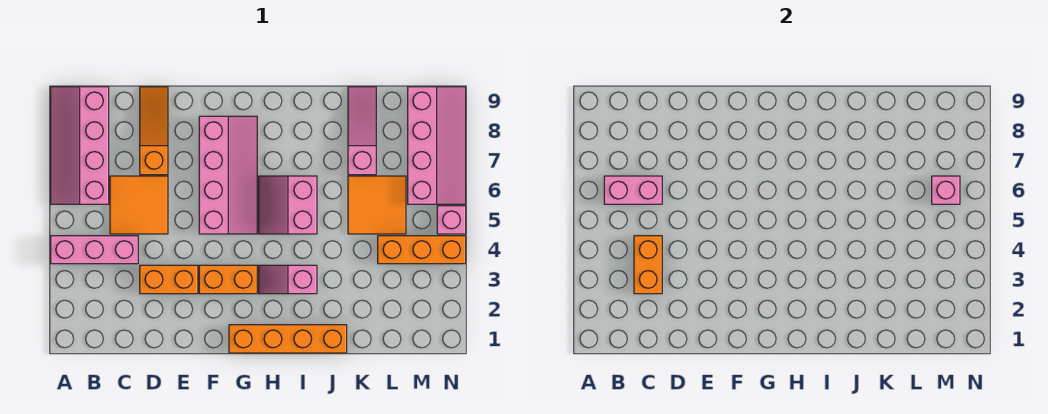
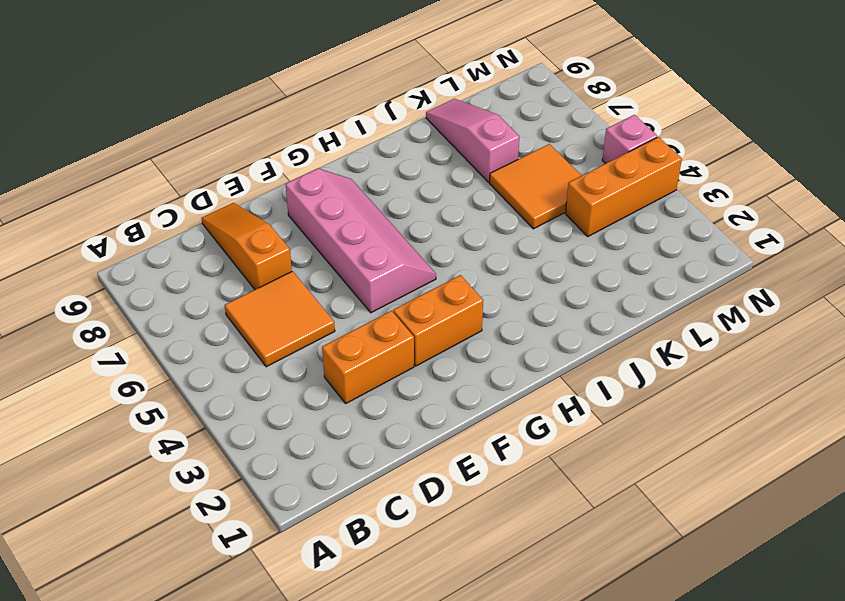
none -> pink brick A4:C4 level 1
none -> pink slope A6:B9 level 1 top B
none -> orange brick G1:J1 level 1

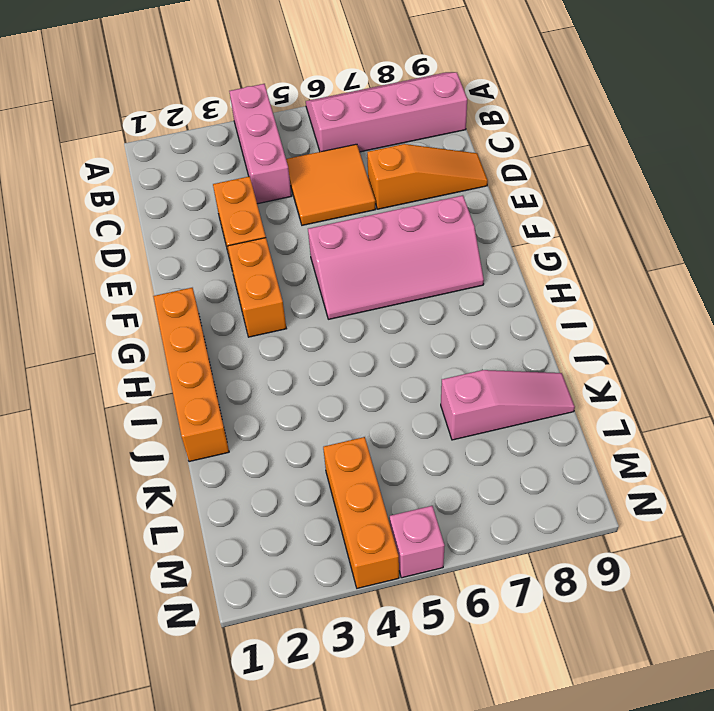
none -> pink slope H3:I3 level 1 top I
none -> pink slope H5:I6 level 1 top I
none -> orange tile K5:L6 level 1

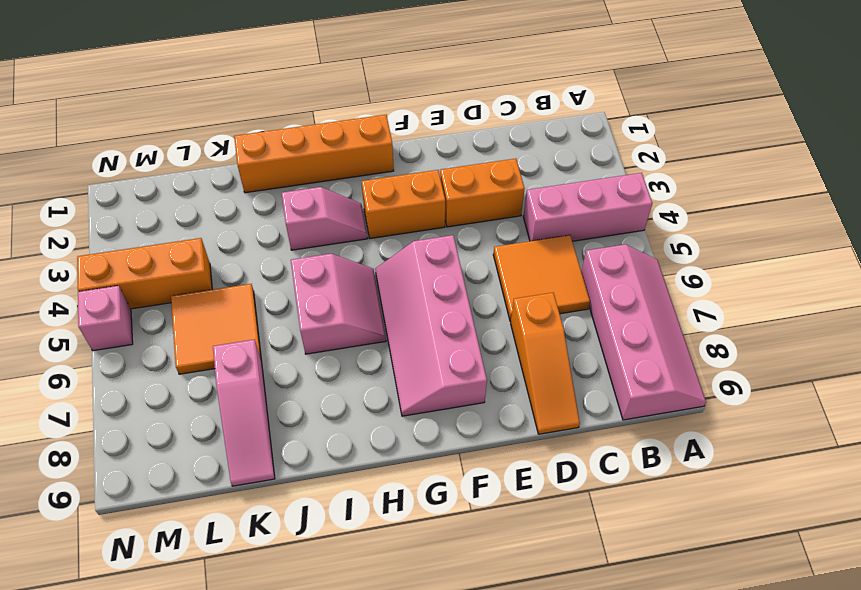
none -> pink slope M6:N9 level 1 top M
none -> pink brick B6:C6 level 2
none -> orange brick C3:C4 level 2

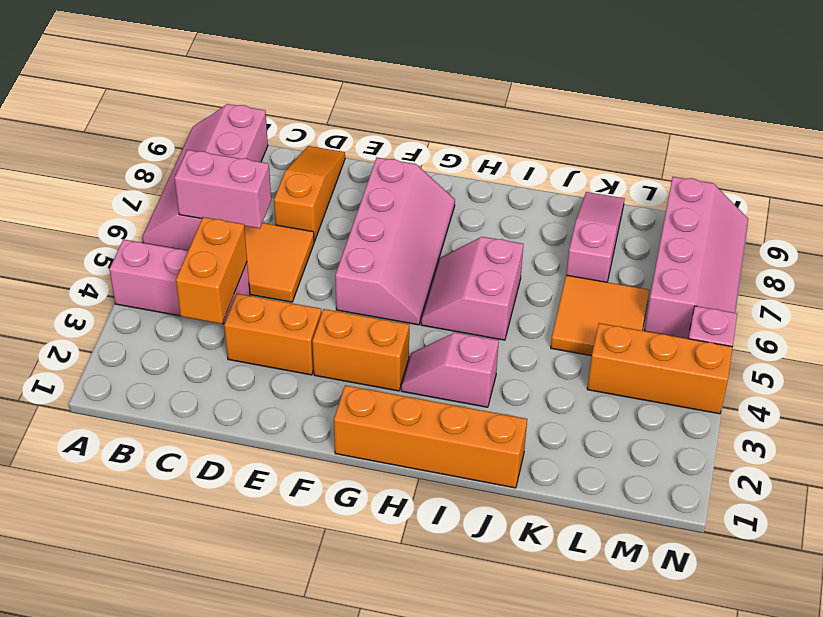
none -> pink brick M6 level 2

